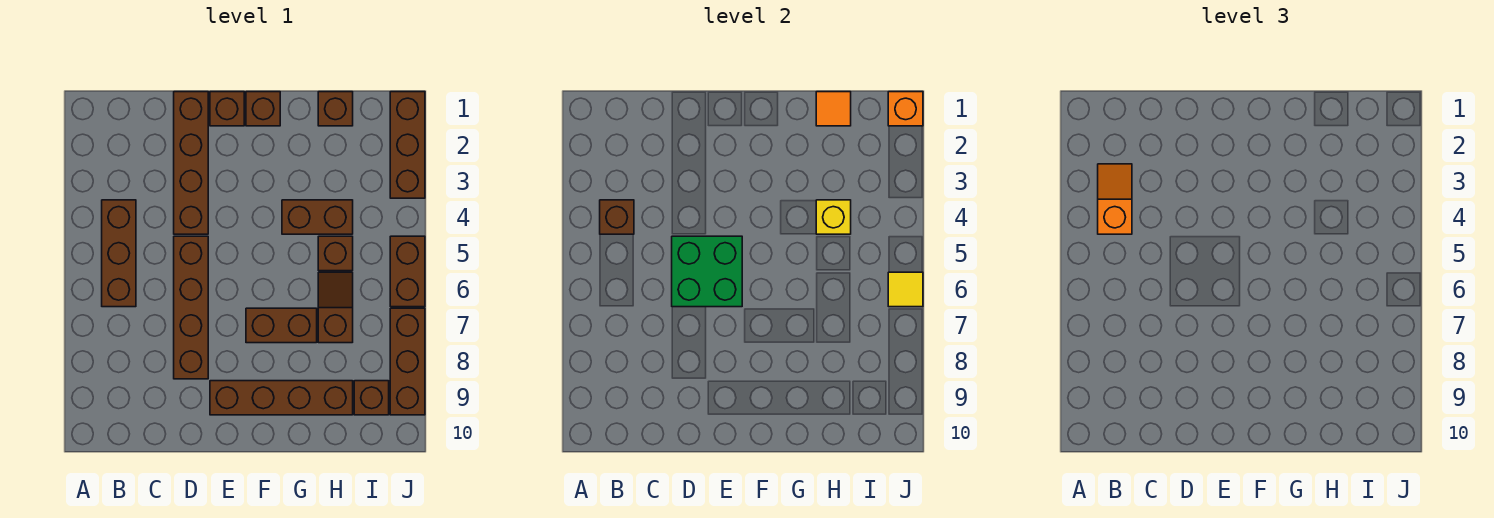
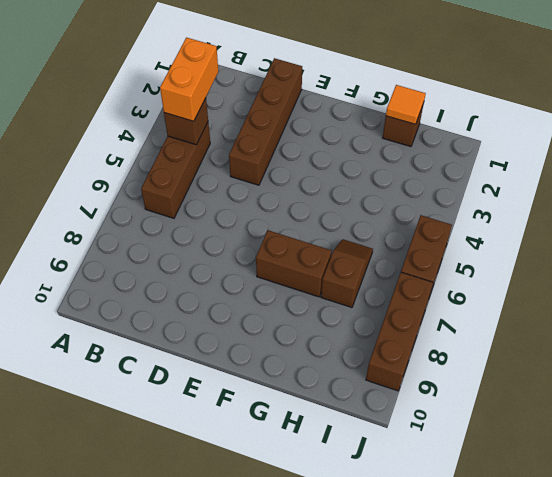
orange brick B3:B4 level 3 -> orange slope B3:B4 level 3 top 4
none -> brown brick D5:D8 level 1
none -> brown brick E1 level 1
none -> brown brick E9:H9 level 1

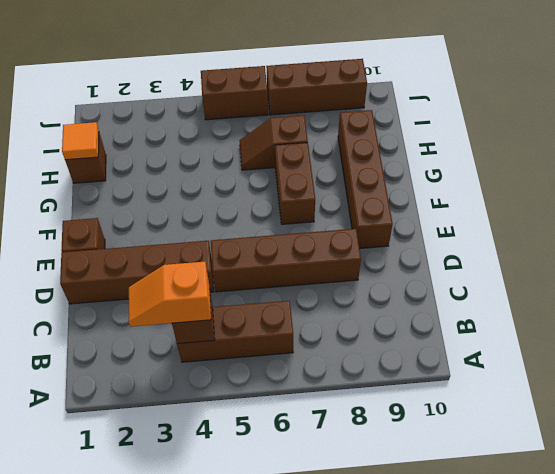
none -> brown brick F1 level 1
none -> brown brick G4:H4 level 1
none -> brown brick H5 level 1

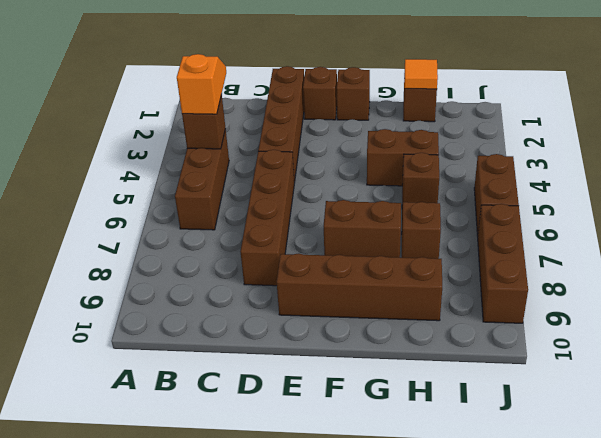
none -> brown brick I9 level 1
none -> brown brick J1:J3 level 1
none -> green brick D5:E6 level 2

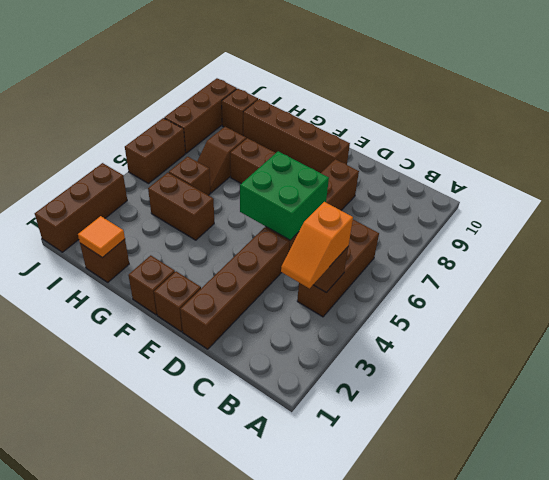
none -> yellow brick H4 level 2
none -> orange brick J1 level 2
none -> yellow tile J6 level 2

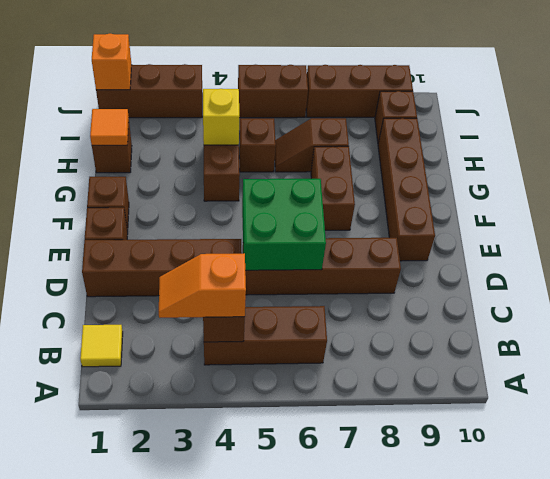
yellow tile B1 level 1 -> yellow tile J6 level 2

